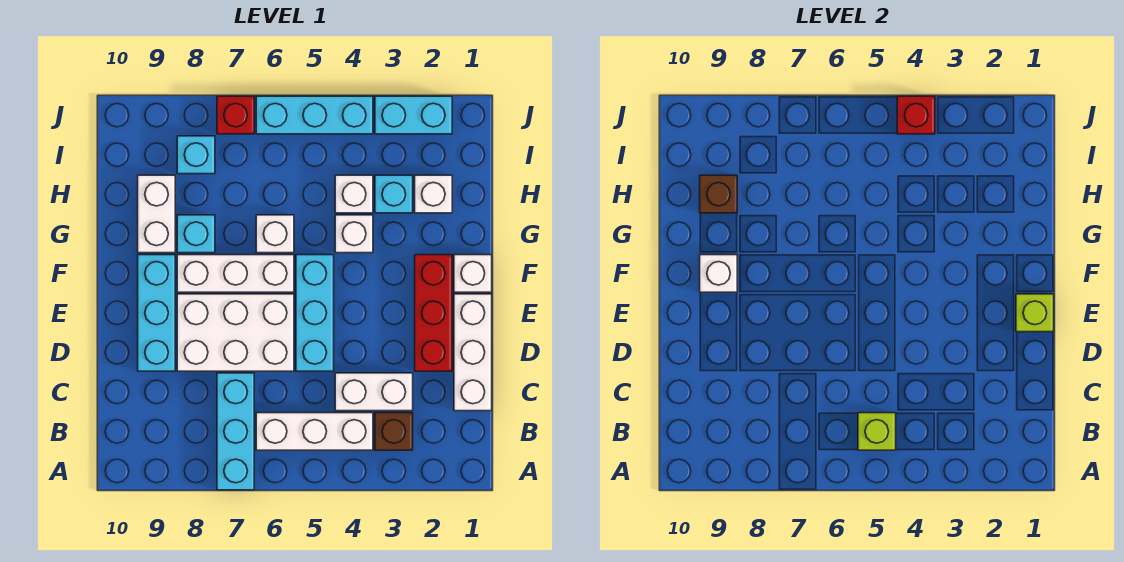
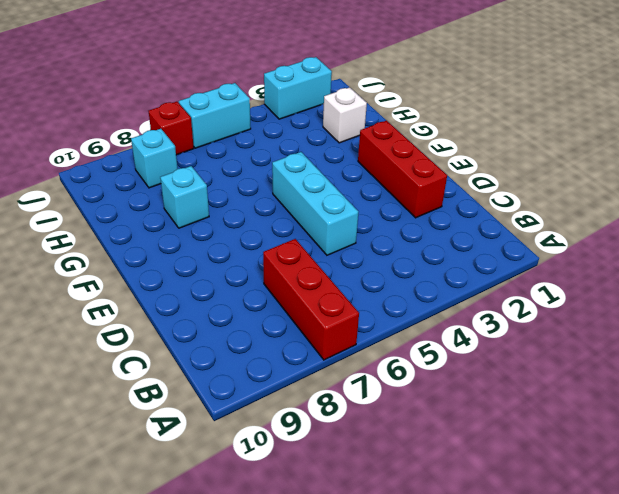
red brick A7:C7 level 1 -> cyan brick A7:C7 level 1
cyan brick J5:J6 level 1 -> cyan brick J4:J6 level 1
none -> brown brick B3 level 1
none -> white brick B4:B6 level 1
none -> white brick C1:E1 level 1

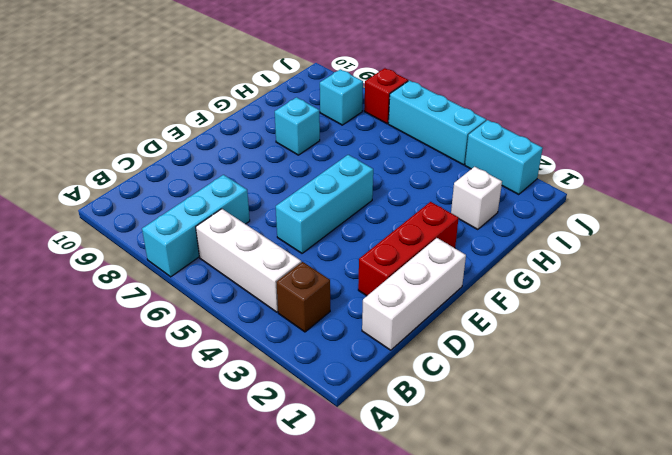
none -> white brick C3:C4 level 1
none -> white brick D6:E8 level 1
none -> cyan brick D9:F9 level 1

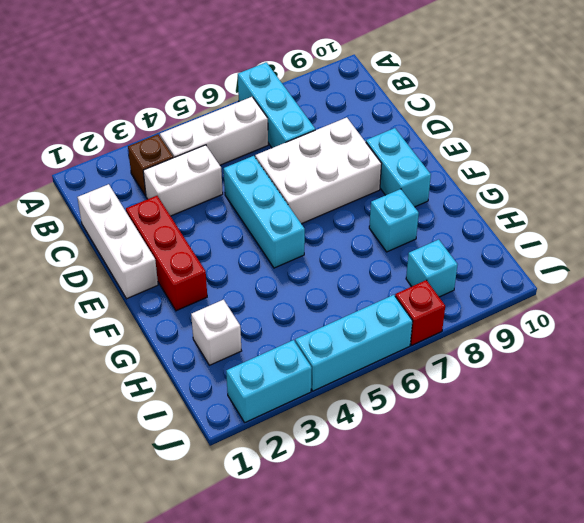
cyan brick E9:F9 level 1 -> cyan brick D9:F9 level 1
none -> white brick F1 level 1
none -> white brick F6:F8 level 1
none -> white brick G4 level 1

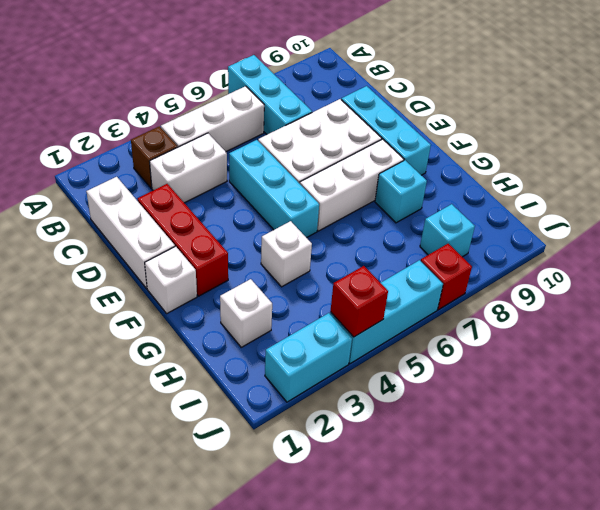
none -> white brick G6 level 1
none -> white brick G9:H9 level 1
none -> cyan brick H3 level 1

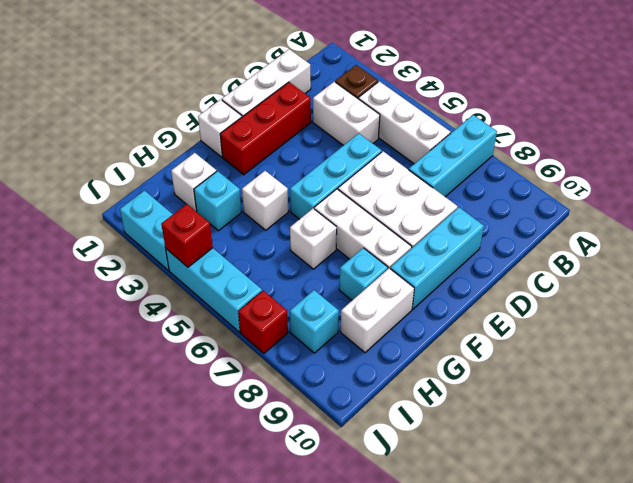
none -> white brick H4 level 1
none -> lime brick B5 level 2
none -> lime brick E1 level 2

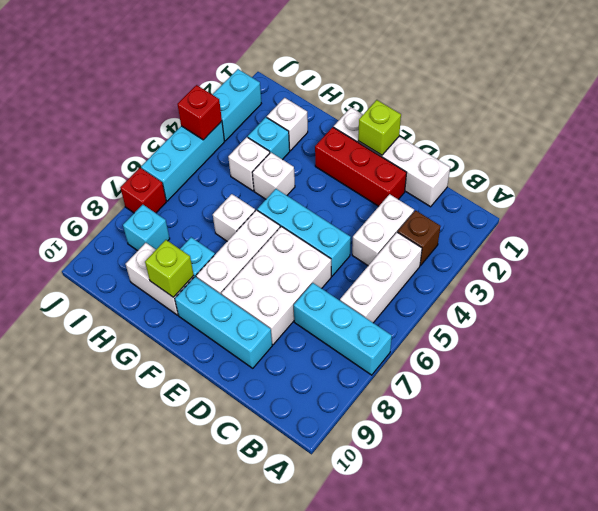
lime brick G9 level 2 -> lime brick B5 level 2
none -> white brick F9 level 2
none -> brown brick H9 level 2

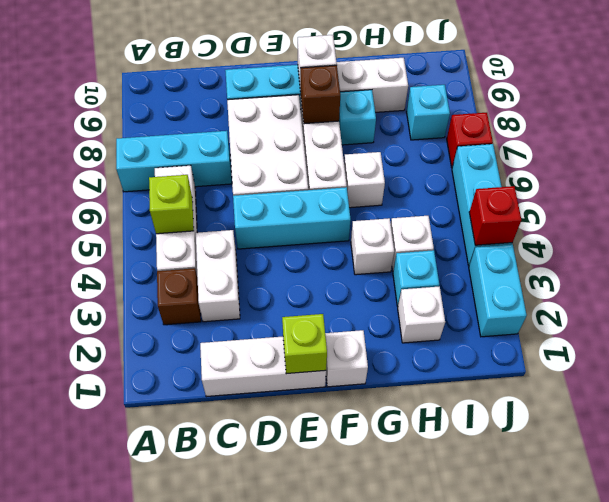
brown brick F8 level 2 -> brown brick H9 level 2
none -> red brick D2:F2 level 1

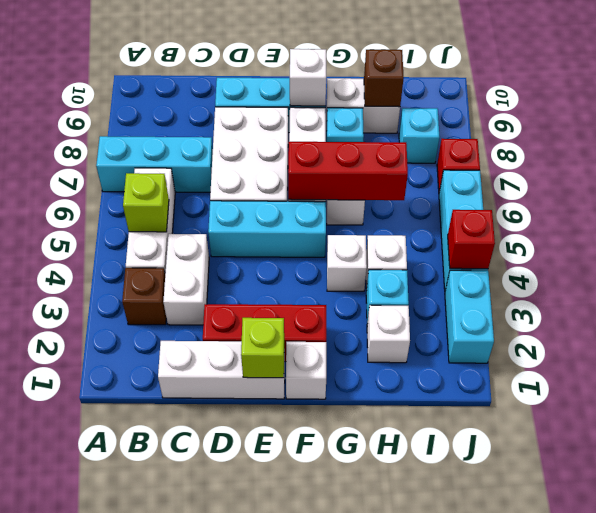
red brick F6:H6 level 2 -> none

